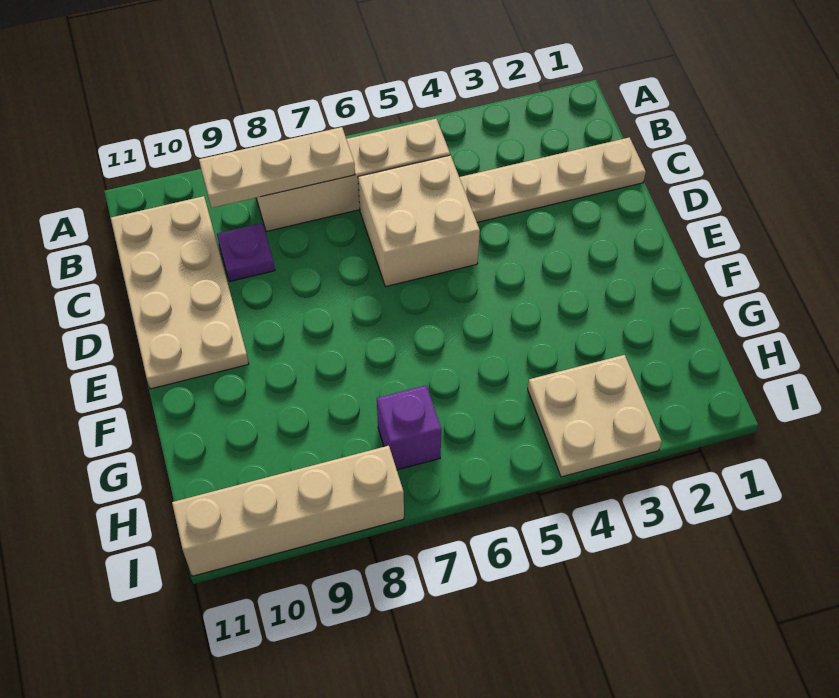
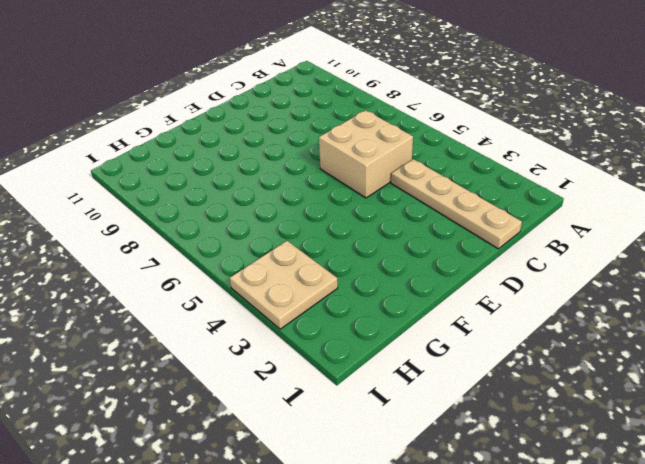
none -> tan brick B5:B8 level 1
none -> tan plate B10:E11 level 1

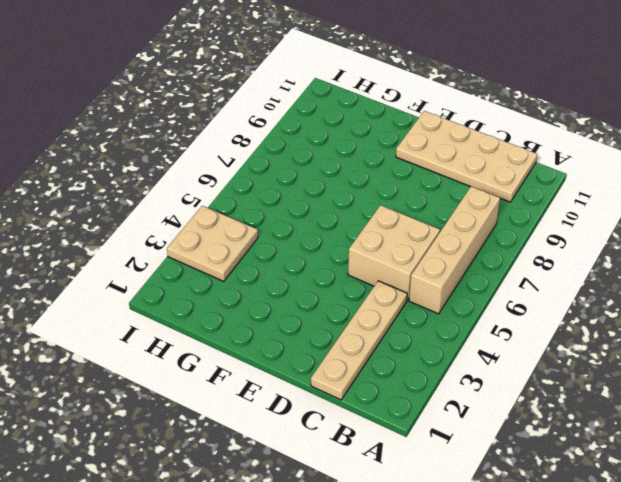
none -> purple plate C9 level 1
none -> purple brick H7 level 1

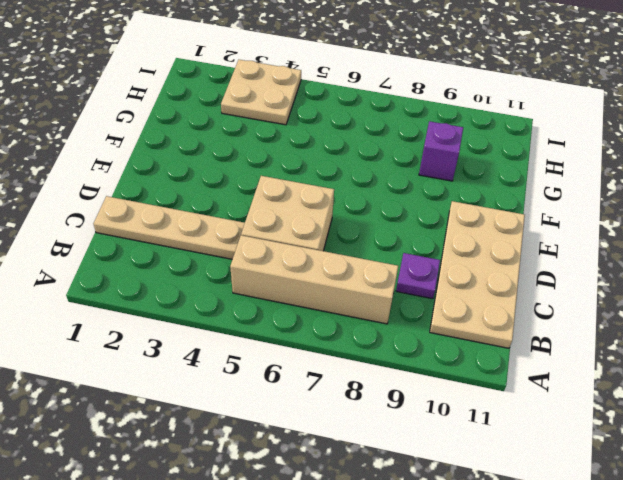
purple brick G9 level 1 -> purple brick H7 level 1
none -> tan brick I8:I11 level 1
none -> tan plate B7:B9 level 2

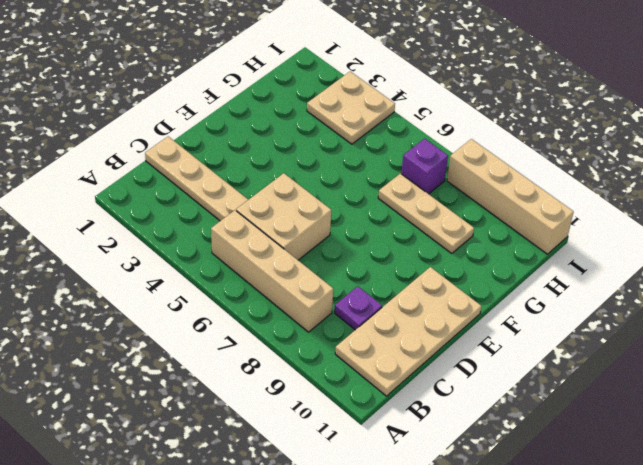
tan plate G7:G9 level 1 -> tan plate B7:B9 level 2

